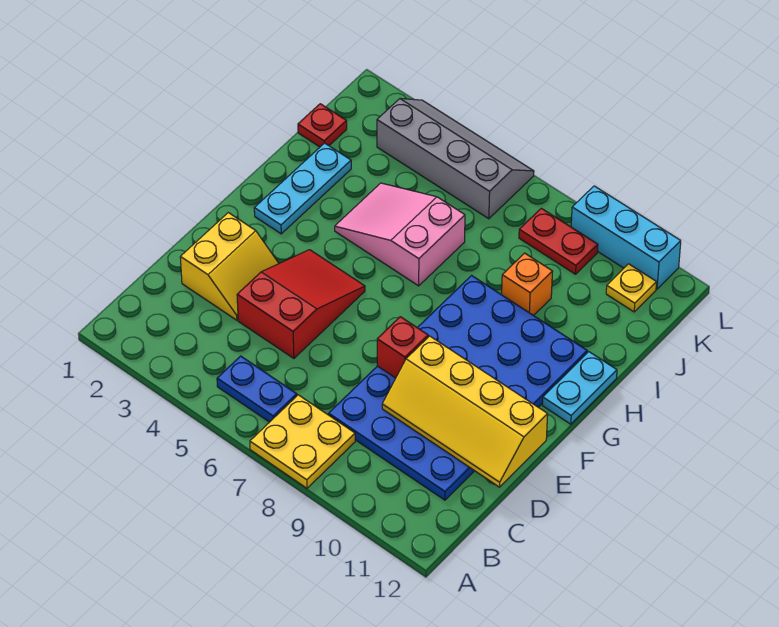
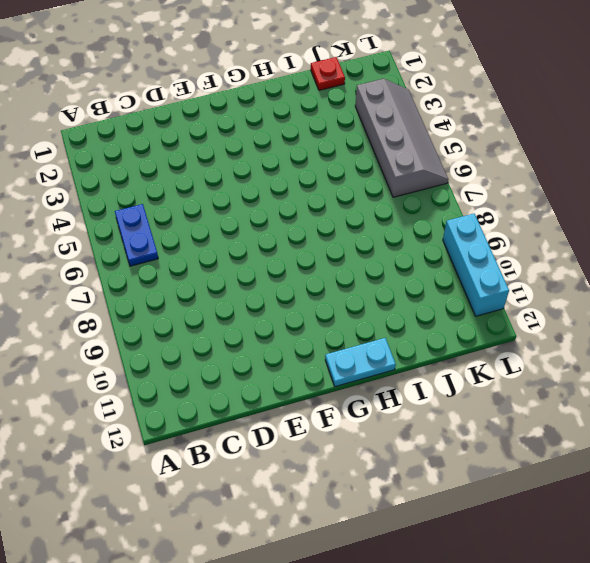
none -> yellow plate A7:B8 level 1
none -> blue plate C8:H11 level 1
none -> yellow slope D2:E3 level 1 top 2

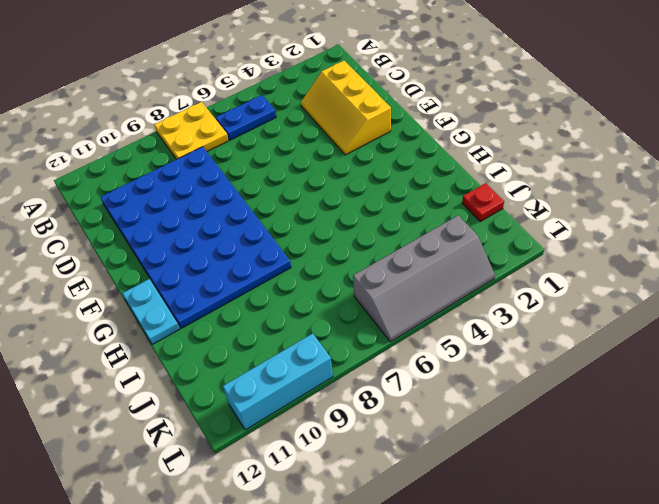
yellow slope C2:E3 level 1 top 2 -> yellow slope D2:E3 level 1 top 2
none -> red slope D4:F5 level 1 top D
none -> cyan plate G2:I2 level 1
none -> pink slope H4:I6 level 1 top 6

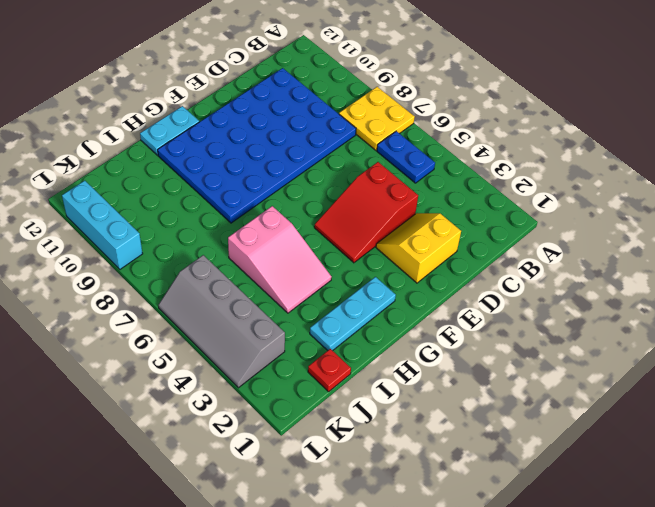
none -> orange brick I9 level 1
none -> red plate K8:K9 level 1
none -> yellow plate K11 level 1

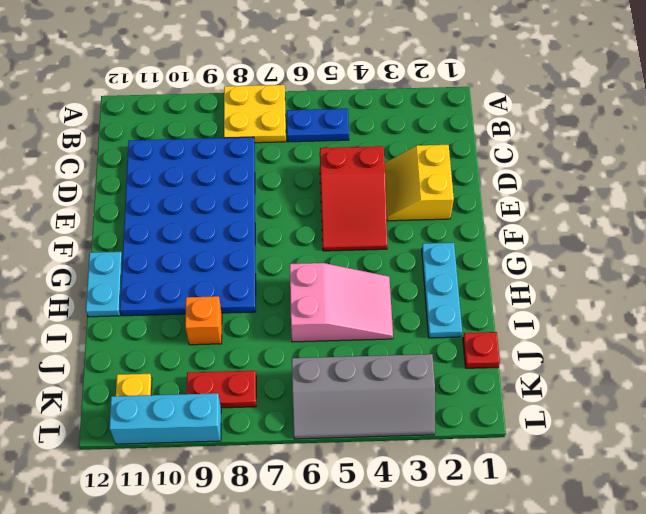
none -> yellow slope D9:E12 level 2 top E
none -> red brick E8 level 2

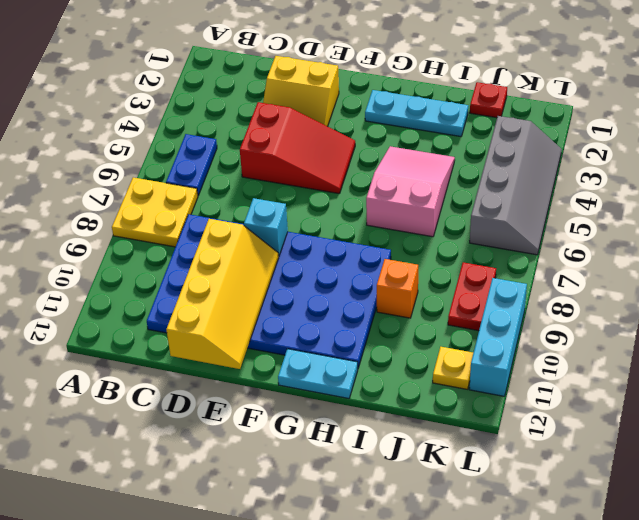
yellow slope D9:E12 level 2 top D -> yellow slope D9:E12 level 2 top E
cyan brick E8 level 2 -> red brick E8 level 2

